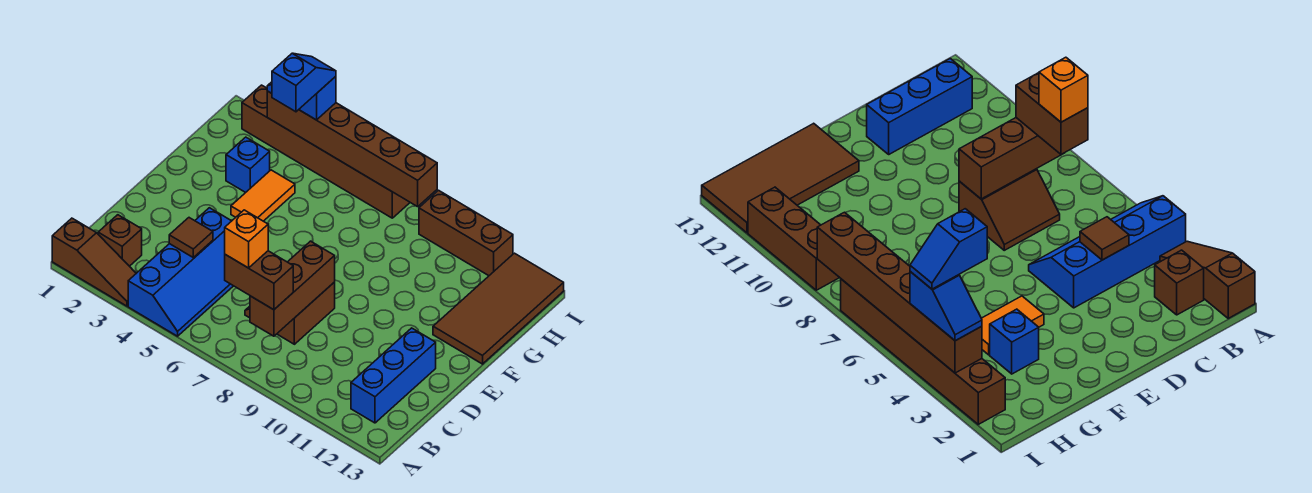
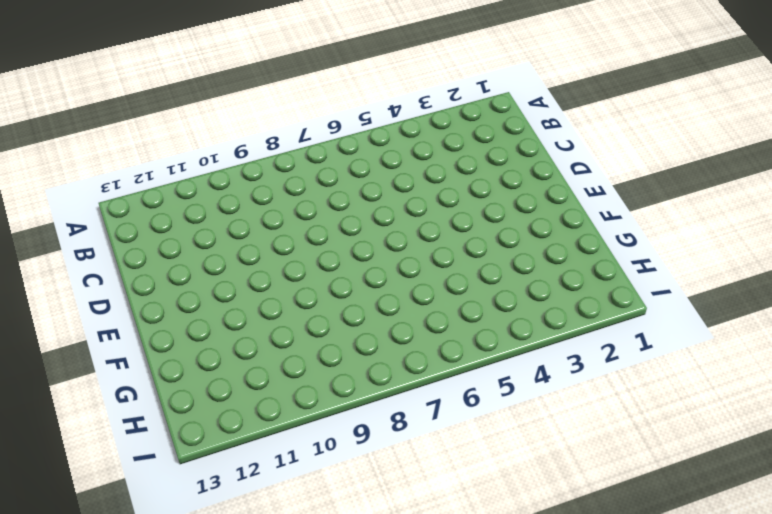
none -> brown slope A1:A3 level 1 top 1
none -> blue slope A4:D5 level 1 top 4
none -> brown brick B2 level 1

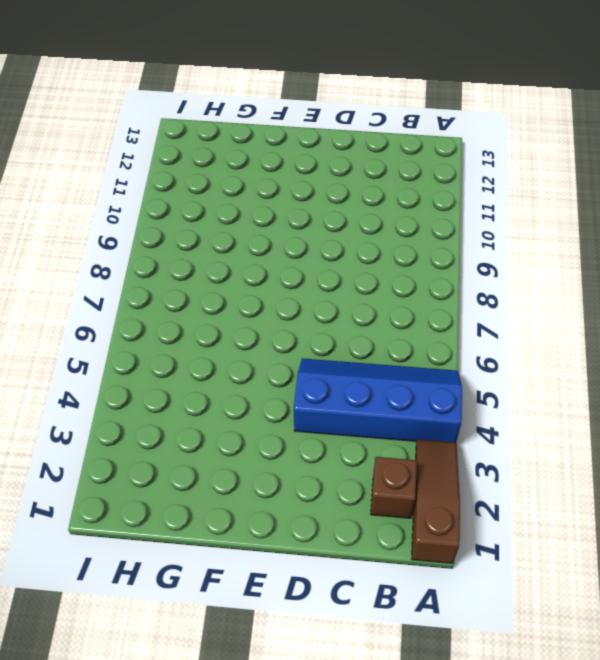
none -> blue brick B12:D12 level 1
none -> brown slope C7:D8 level 1 top 8
none -> orange tile F4:G4 level 1

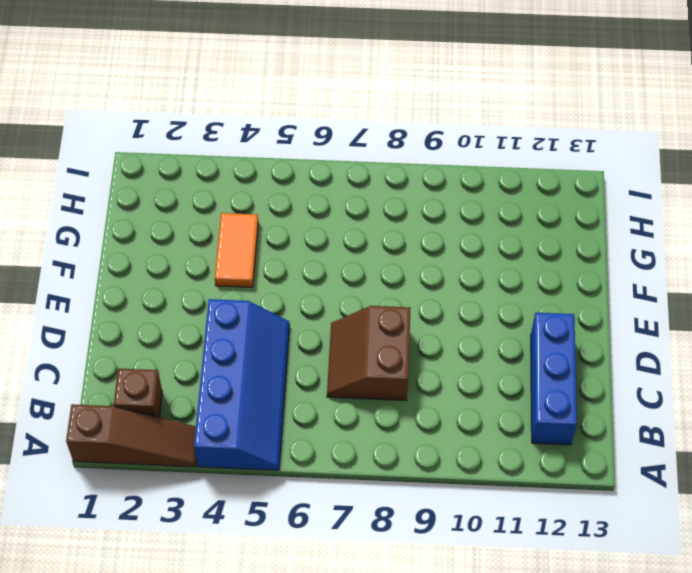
none -> brown tile F12:I13 level 1
none -> blue brick G3 level 1
none -> brown brick I2:I7 level 1

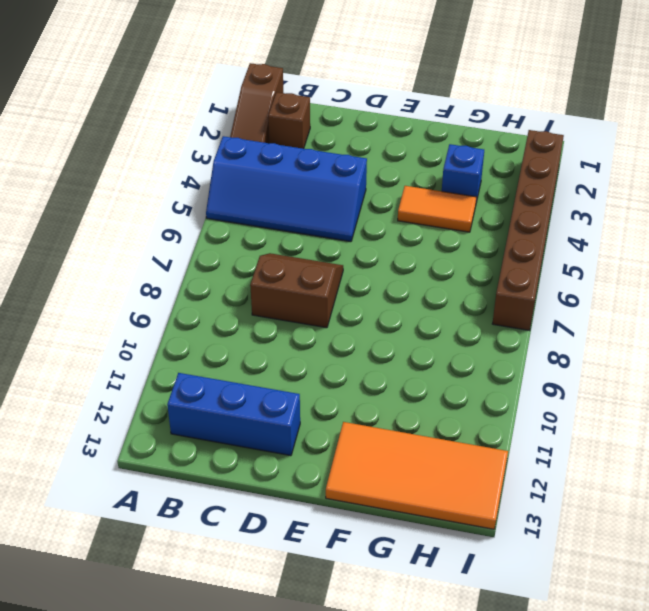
orange tile F12:I13 level 1 -> brown tile F12:I13 level 1
none -> brown brick I9:I11 level 1
none -> brown brick B8:D8 level 2
none -> brown tile C4 level 2

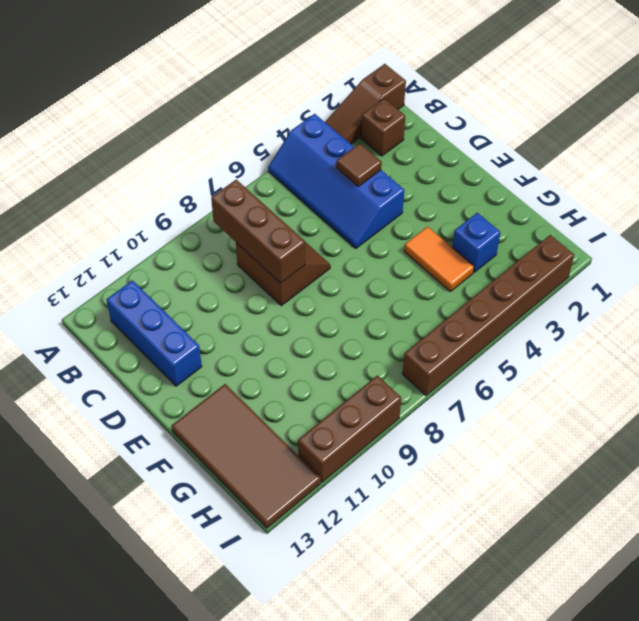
none -> brown brick I3:I8 level 2
none -> brown brick B7:B8 level 3
none -> blue slope I3:I4 level 3 top 4

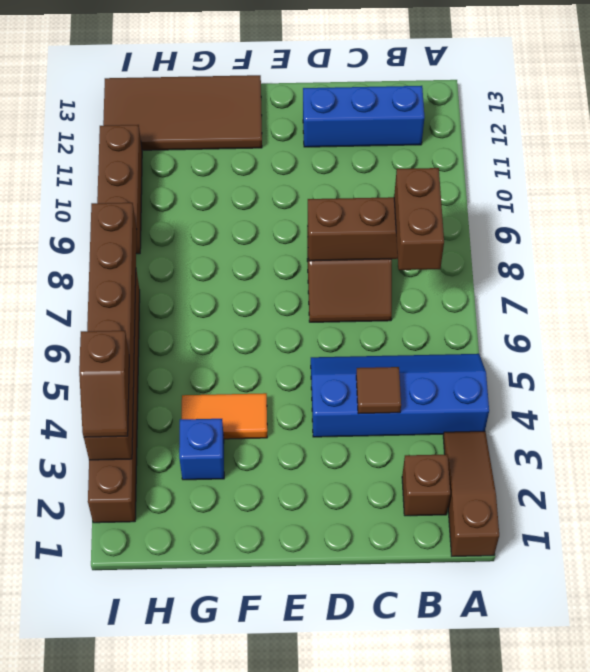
brown slope I3:I4 level 3 top 4 -> blue slope I3:I4 level 3 top 4
none -> orange brick B7 level 4
none -> blue slope H4:I4 level 4 top H

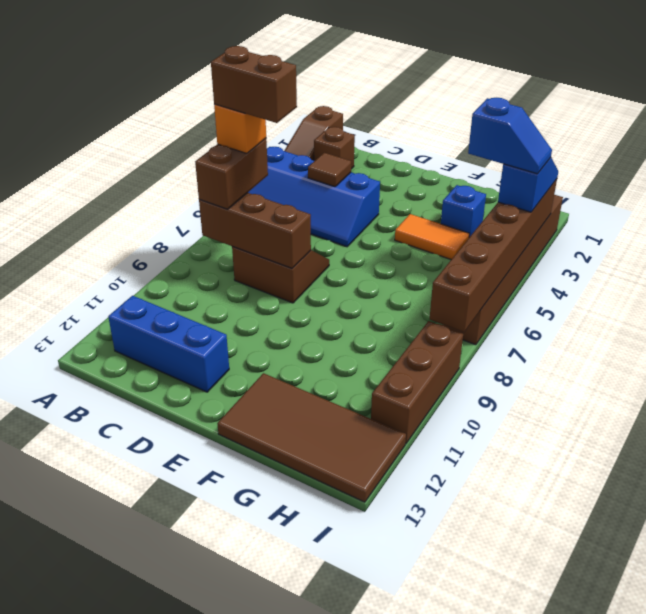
brown brick B7:C7 level 5 -> none

